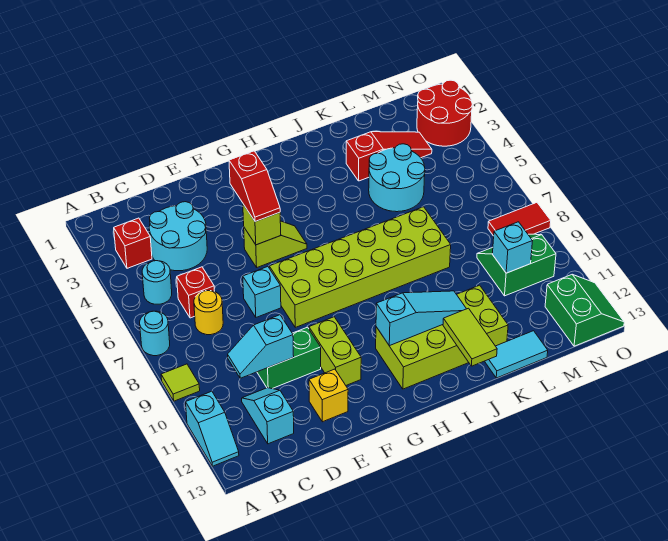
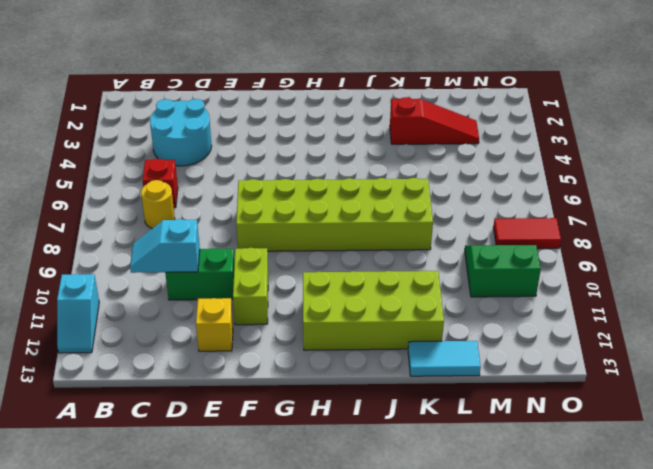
none -> cyan round brick A7 level 1
none -> lime tile A9 level 1
none -> red brick B3 level 1

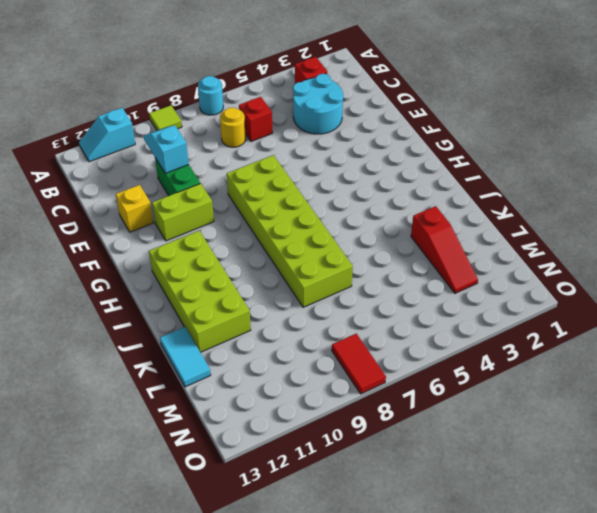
none -> cyan round brick B5 level 1
none -> cyan slope C11:C12 level 1 top 12
none -> cyan brick E7 level 1

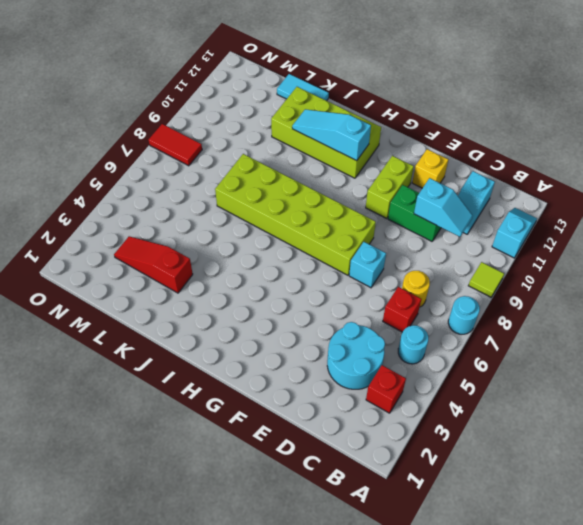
none -> lime slope F5:G5 level 1 top F
none -> cyan round brick K4:L5 level 1
none -> green slope M9:N10 level 1 top 10

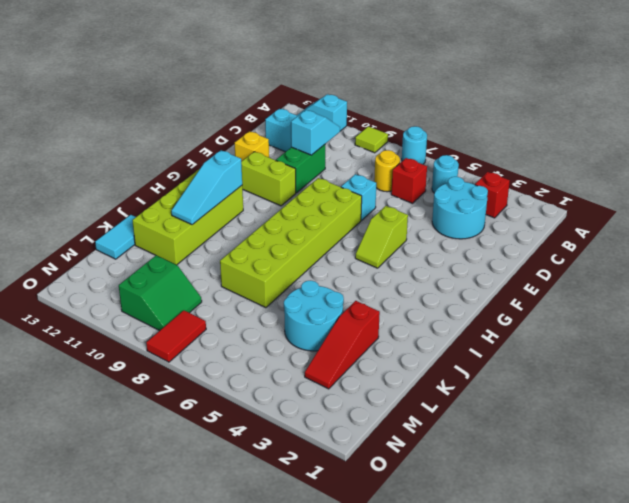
none -> red round brick N2:O3 level 1
none -> green slope N12:O13 level 1 top N
none -> lime brick F5 level 2

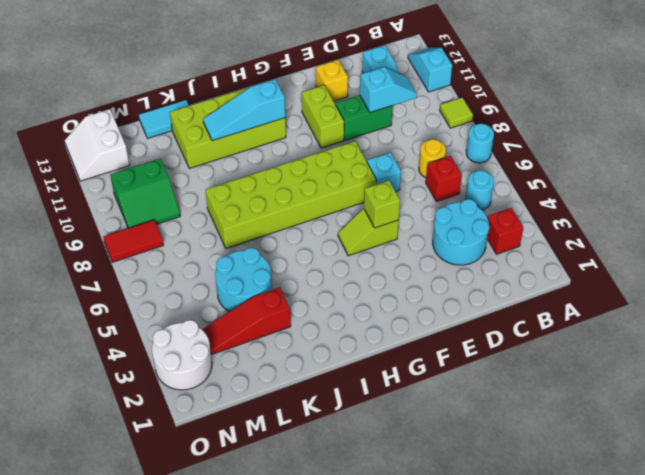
white round brick N2:O3 level 1 -> red round brick N2:O3 level 1
white slope N12:O13 level 1 top N -> green slope N12:O13 level 1 top N
none -> lime tile J12:J13 level 2
none -> cyan brick M10 level 2
none -> red slope F4:F5 level 3 top 4

